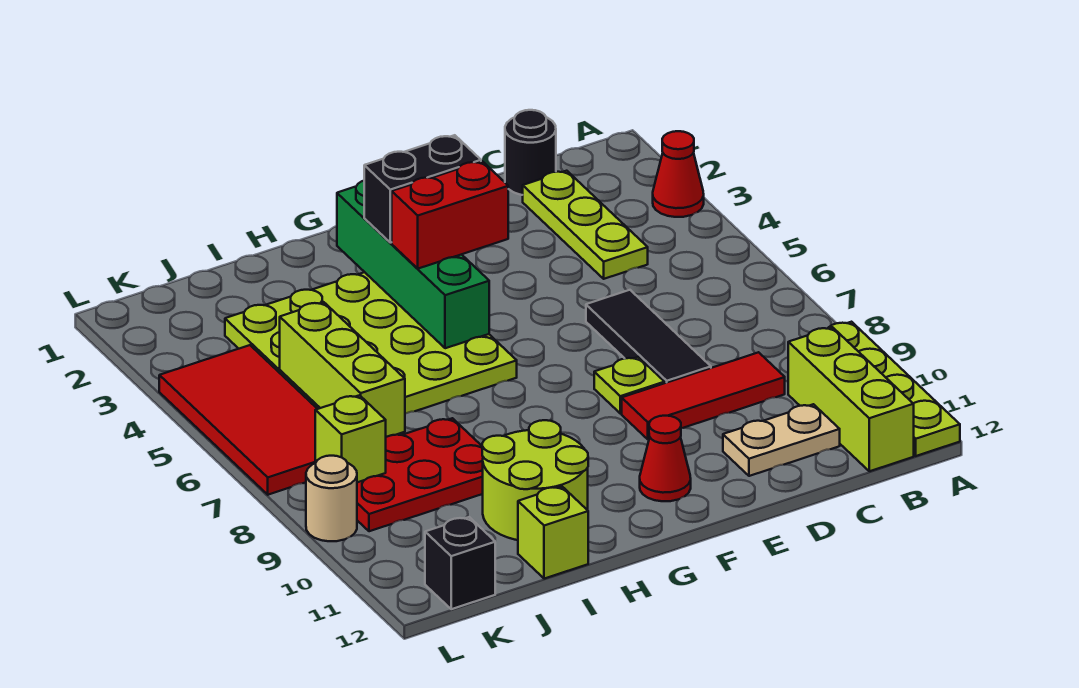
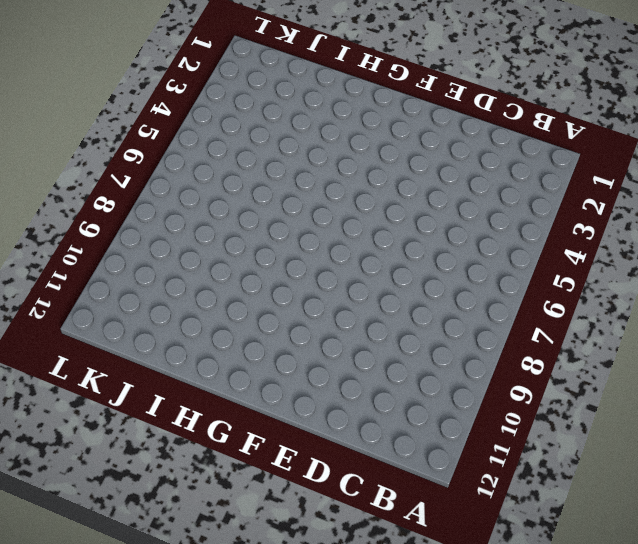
none -> red cone A3 level 1
none -> lime plate A9:A12 level 1
none -> lime brick B10:B12 level 1

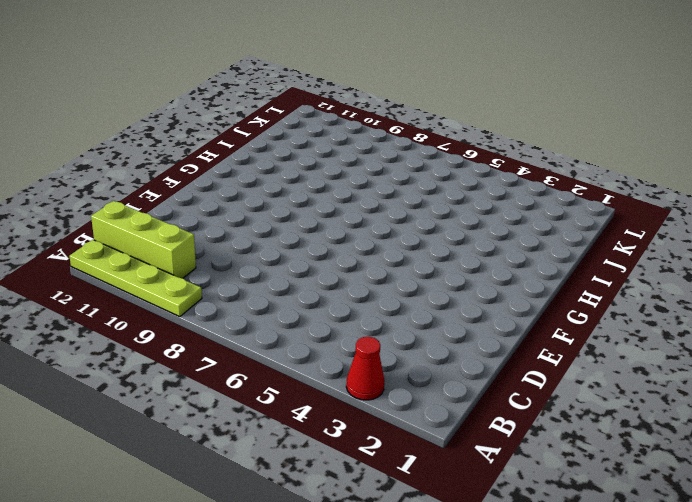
none -> black round brick C1 level 1
none -> lime plate C2:C4 level 1
none -> red tile C9:E9 level 1

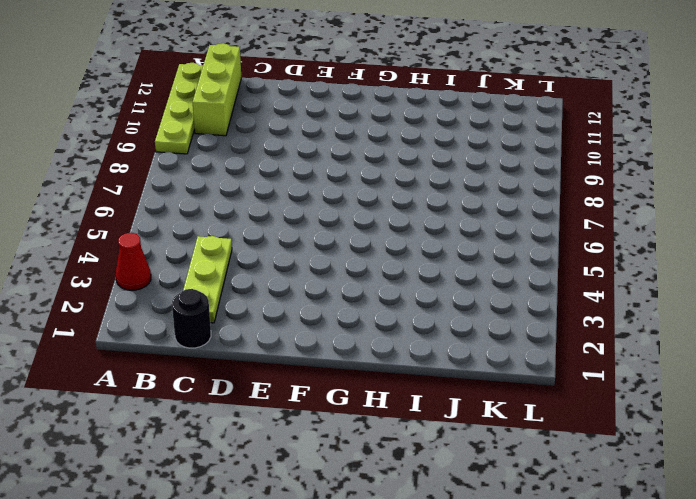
none -> red tile C9:E9 level 1
none -> tan plate C11:D11 level 1
none -> black tile D6:D8 level 1

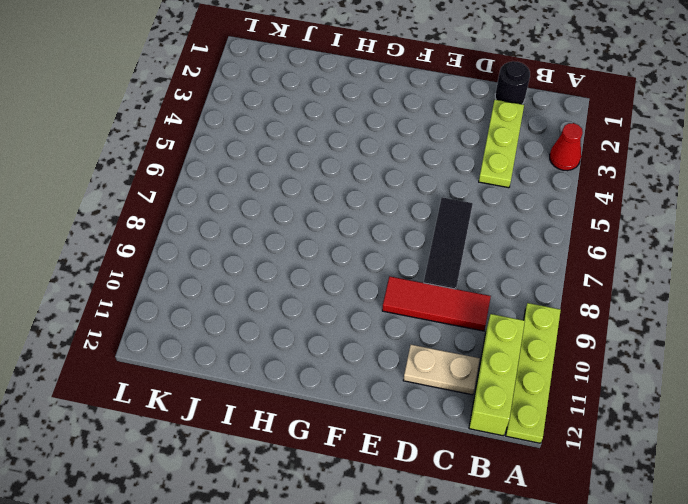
none -> lime plate E8 level 1
none -> red cone F11 level 1
none -> lime plate G3:J6 level 1

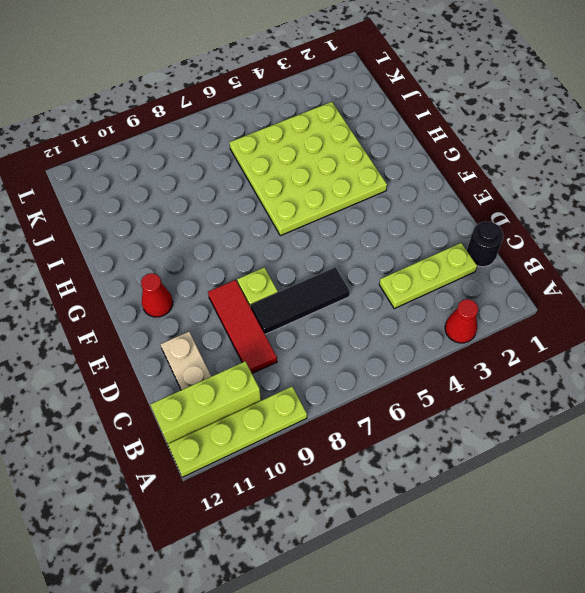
none -> lime round brick H10:I11 level 1
none -> red plate I8:K9 level 1
none -> lime brick I12 level 1

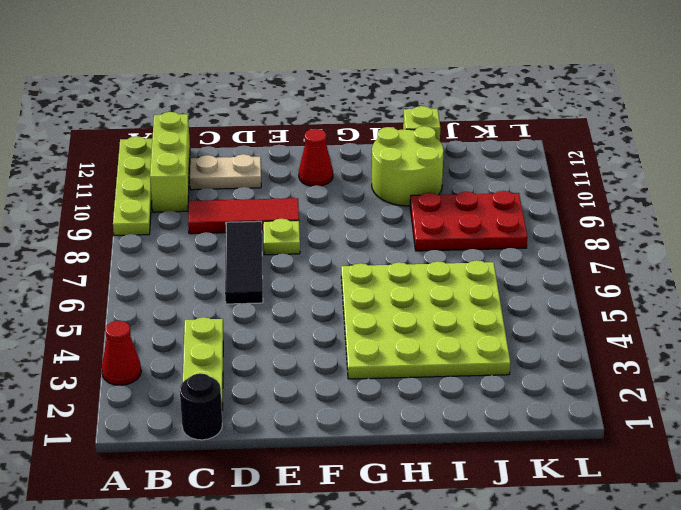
none -> red tile K4:L7 level 1
none -> black brick K12 level 1
none -> tan round brick L9 level 1

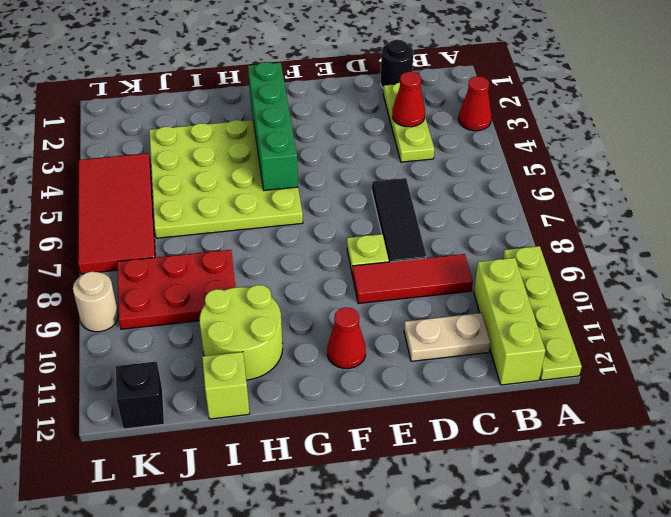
red cone C3 level 2 -> none
none -> lime brick J5:J7 level 2
none -> lime brick K8 level 2
none -> black brick F3:G3 level 3

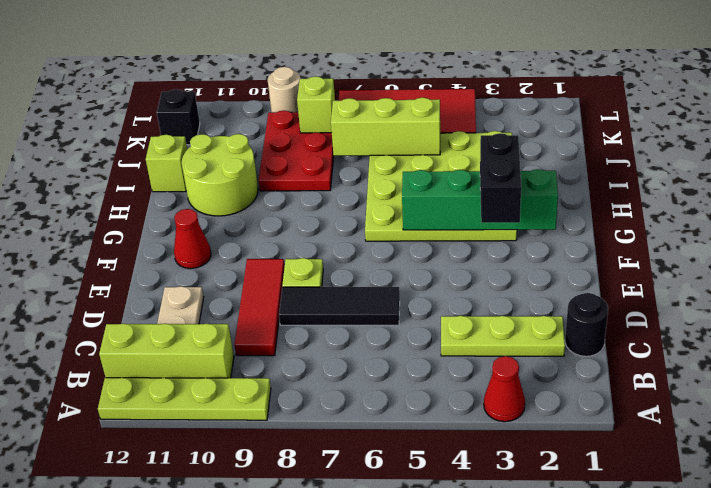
none -> red brick F4:G4 level 3

